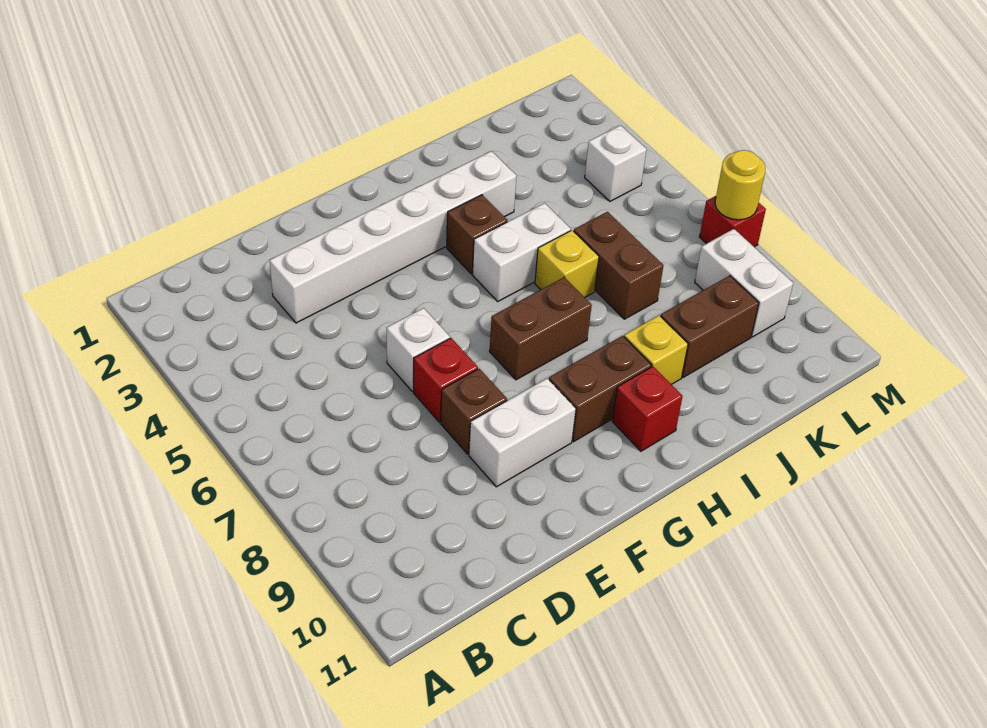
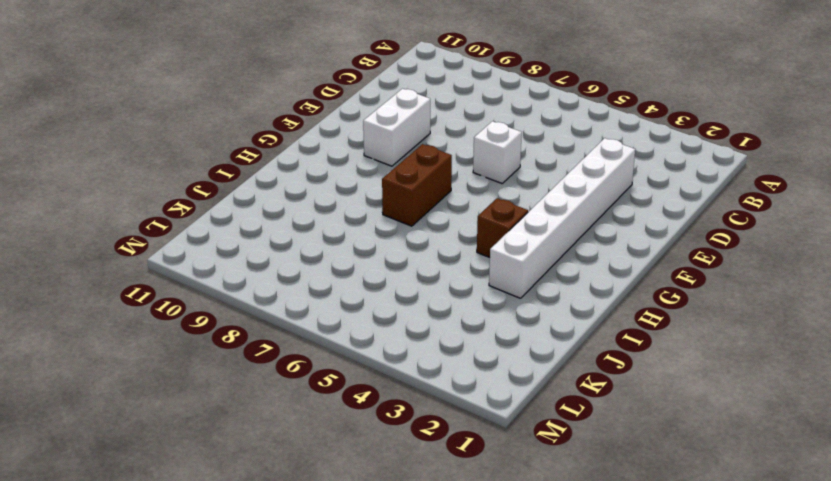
none -> red brick E7 level 1
none -> brown brick E8 level 1
none -> brown brick G9:H9 level 1

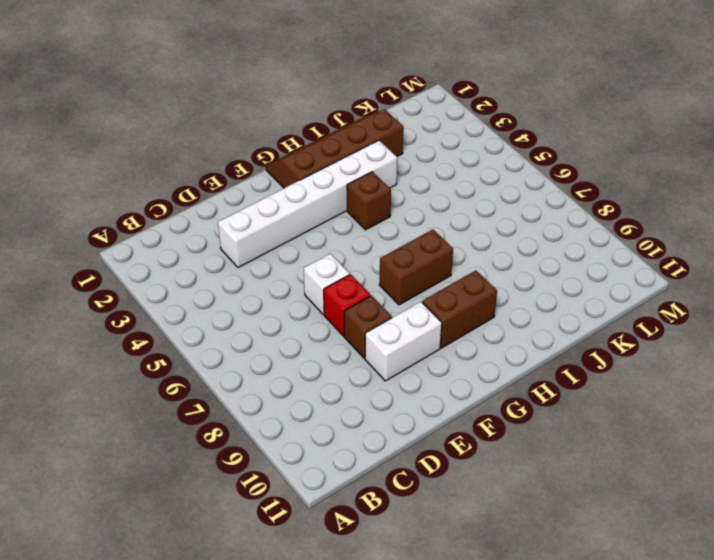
brown slope G1:J2 level 1 top 2 -> none
none -> white brick H5:I5 level 1
none -> red brick H10 level 1
none -> yellow brick I6 level 1

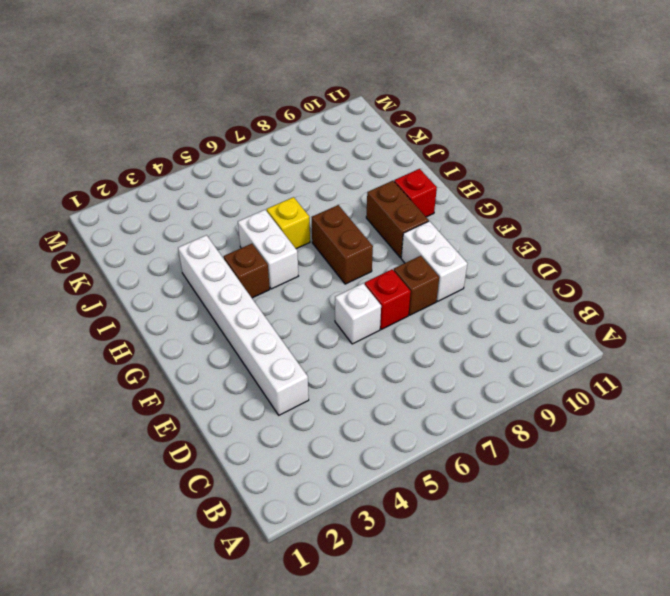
none -> yellow brick I9 level 1
none -> brown brick J6:J7 level 1
none -> brown brick J9:K9 level 1

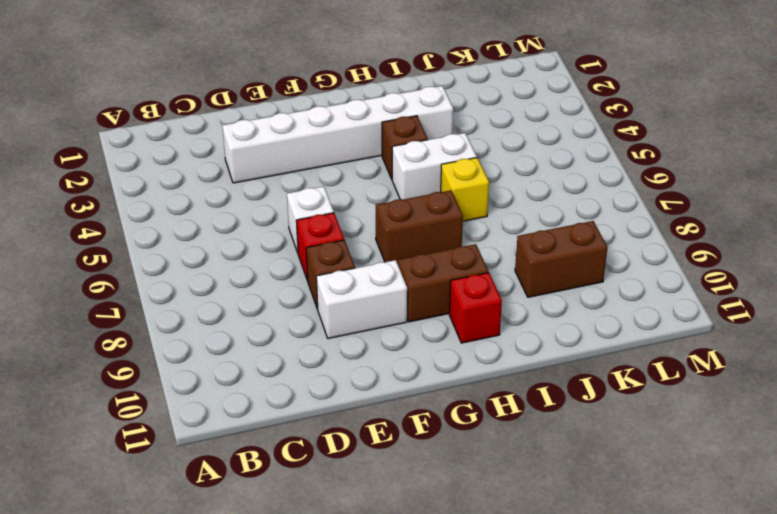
none -> yellow brick I9 level 1
none -> brown brick J6:J7 level 1
none -> white brick L4 level 1

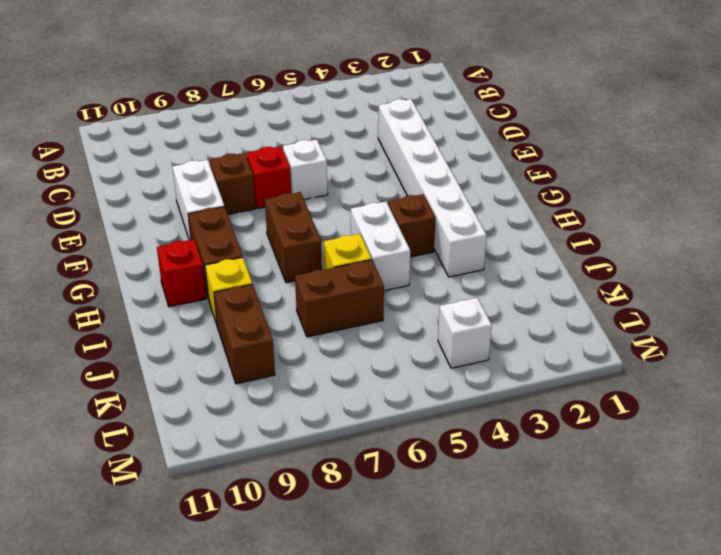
none -> white brick L8:L9 level 1
none -> red brick M7 level 1
none -> yellow round brick M7 level 2

